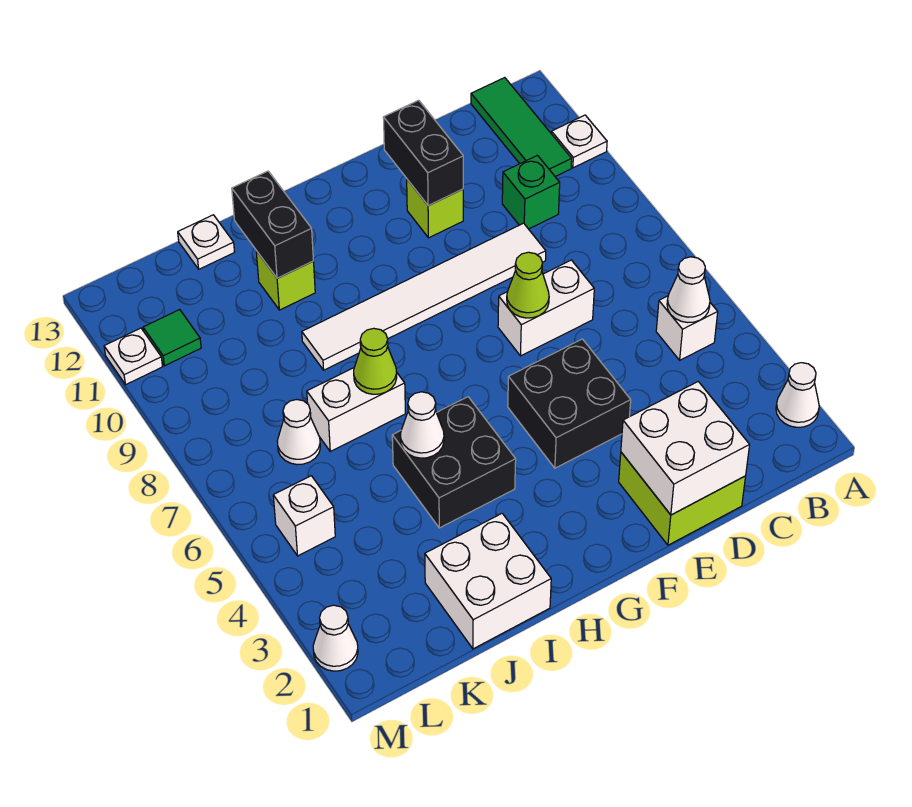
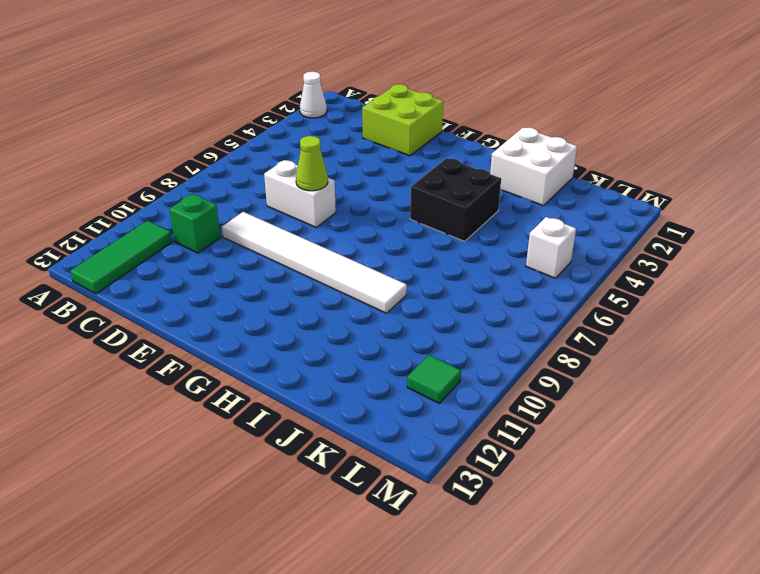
none -> white plate A11 level 1
none -> white brick B5 level 1
none -> black brick E4:F5 level 1

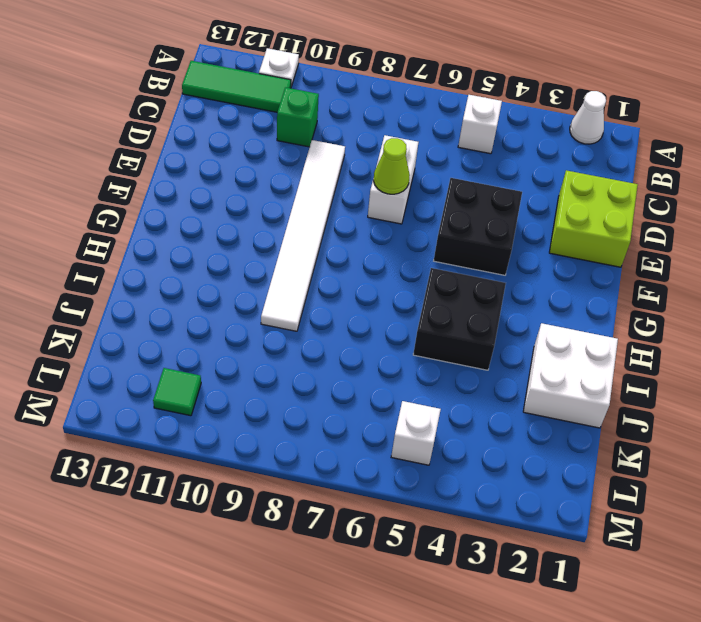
none -> lime brick E11 level 1
none -> white brick I7:J7 level 1
none -> lime brick I11 level 1

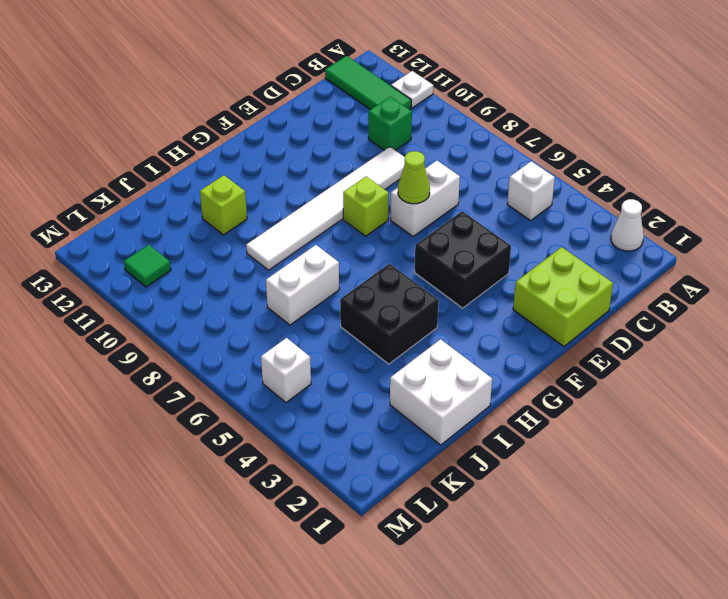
lime brick F8 level 1 -> lime brick E11 level 1
none -> white plate J13 level 1
none -> white cone K7 level 1
none -> white cone M2 level 1

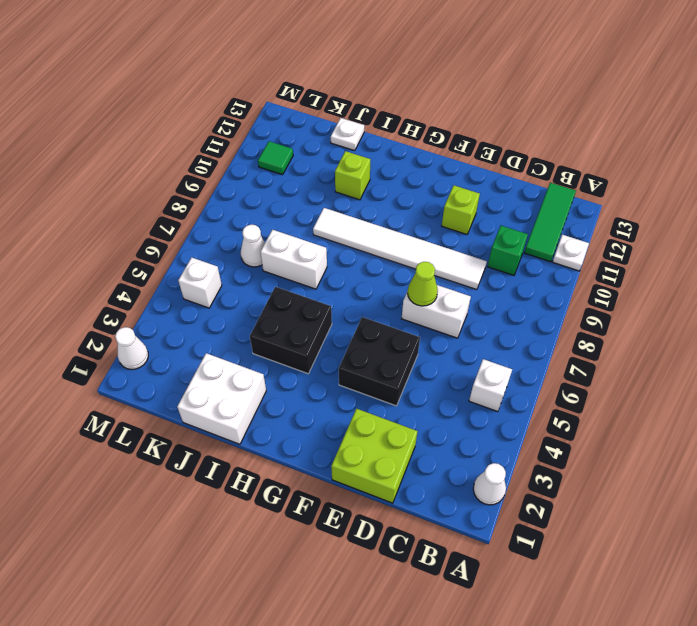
none -> white plate M11 level 1
none -> white cone B5 level 2
none -> white brick D1:E2 level 2

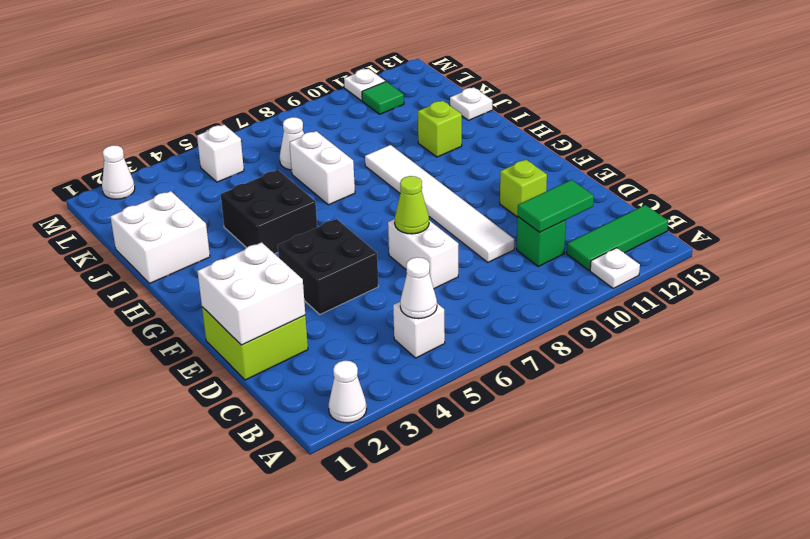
green tile C10:C11 level 2 -> none
none -> black brick E11:E12 level 2
none -> white cone I5 level 2
none -> lime cone I7 level 2

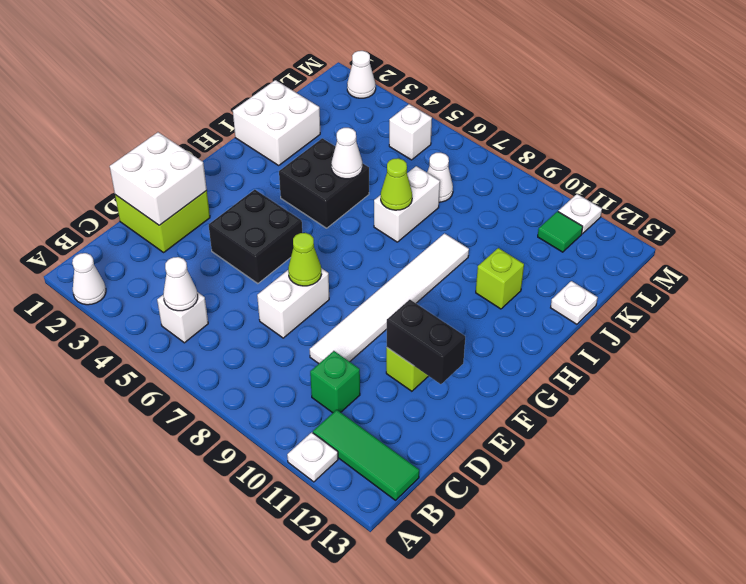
none -> black brick I11:I12 level 2

